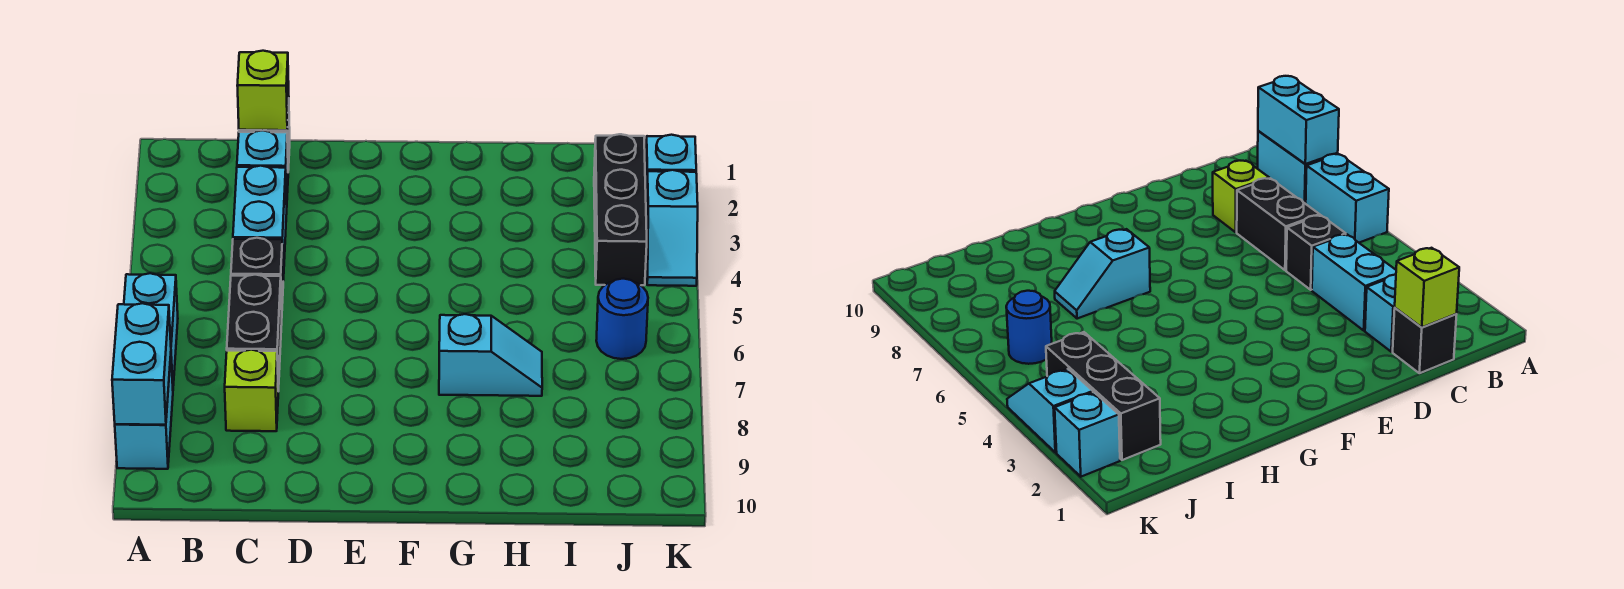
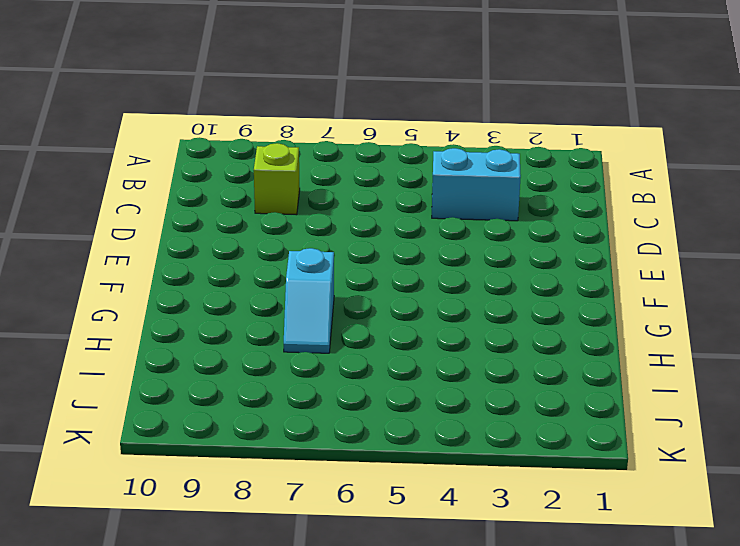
none -> cyan brick A6:A7 level 1
none -> cyan brick A8:A9 level 1
none -> black brick C1 level 1

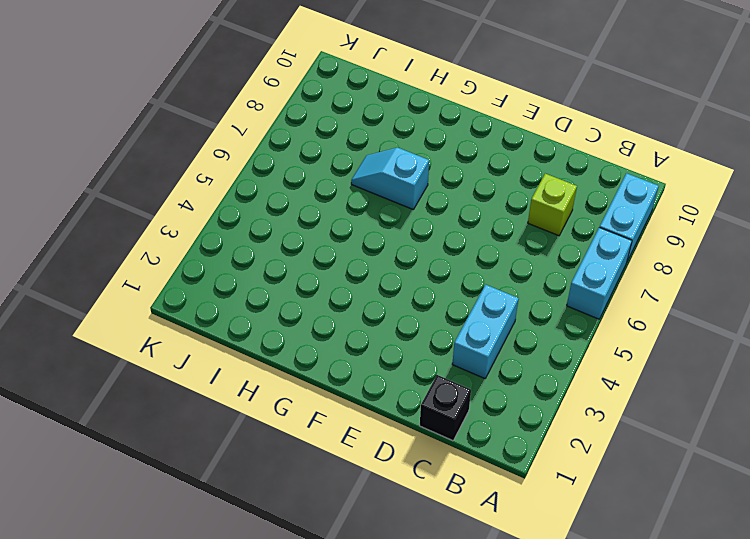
none -> cyan brick C2 level 1
none -> black brick C5 level 1
none -> black brick C6:C7 level 1

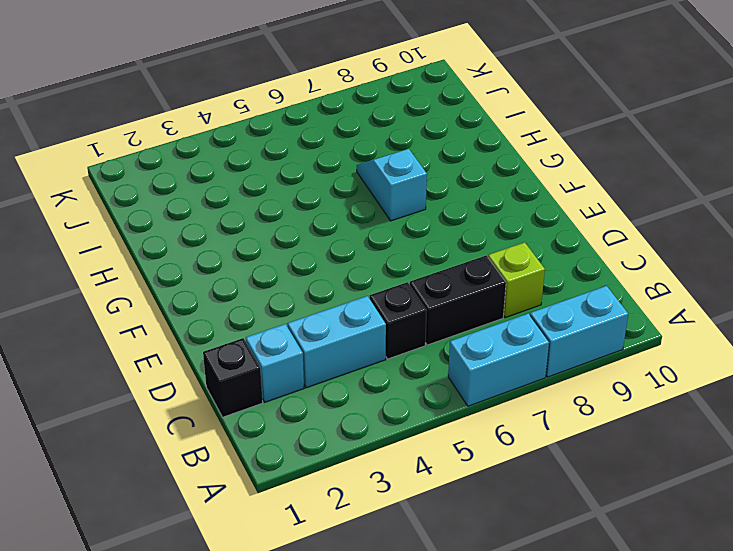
none -> black brick J2:J4 level 1
none -> blue round brick J6 level 1
none -> cyan brick K2 level 1

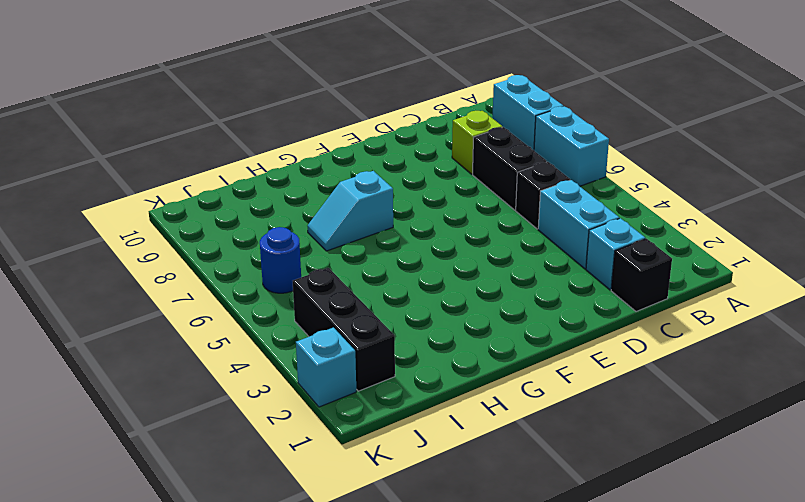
none -> cyan slope K3:K4 level 1 top 3
none -> cyan brick A8:A9 level 2
none -> lime brick C1 level 2

